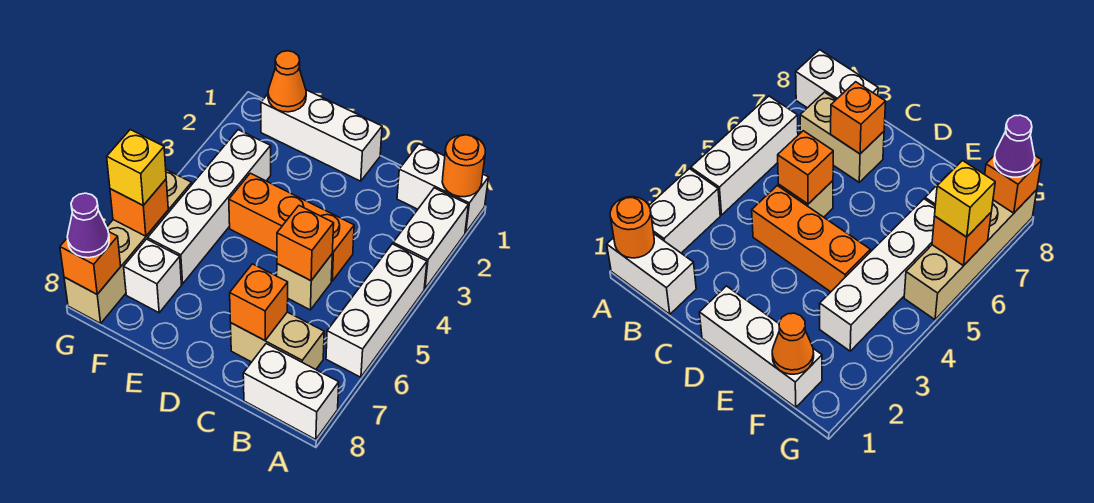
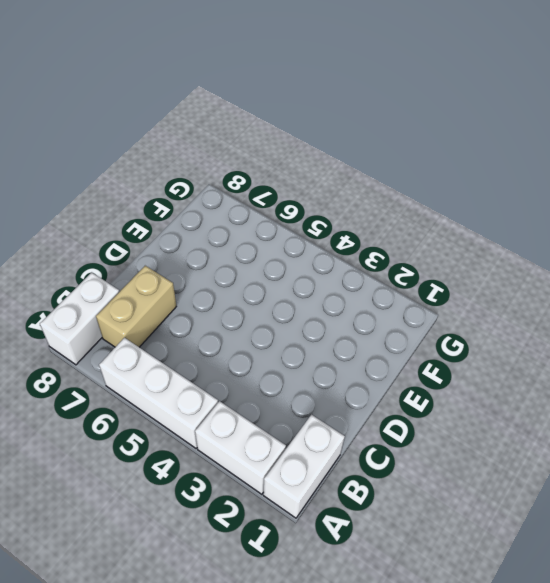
none -> orange brick C4:E4 level 1
none -> tan brick C5 level 1
none -> white brick D1:F1 level 1

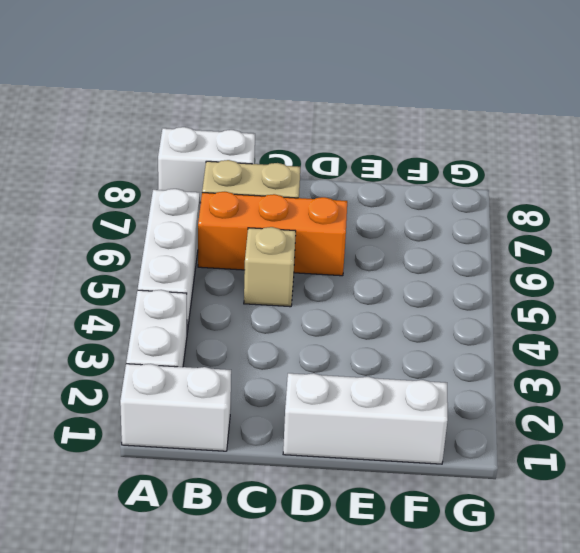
orange brick B6:D6 level 1 -> orange brick C4:E4 level 1
none -> white brick F3:F6 level 1
none -> white brick F7 level 1
none -> tan brick G5:G8 level 1

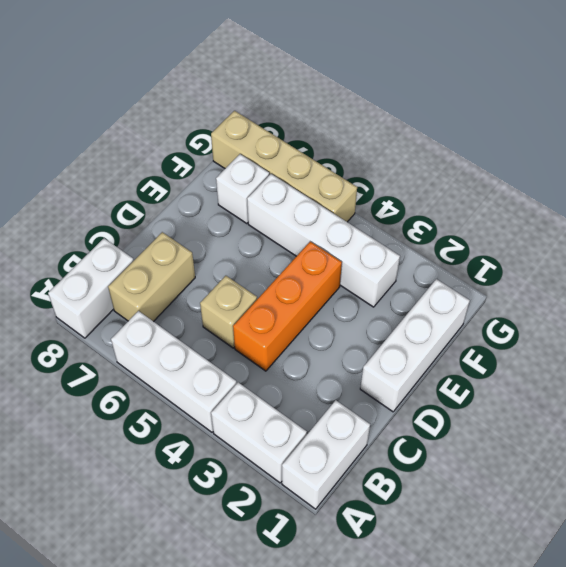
none -> orange round brick A1 level 2
none -> orange brick C5 level 2
none -> orange brick C7 level 2

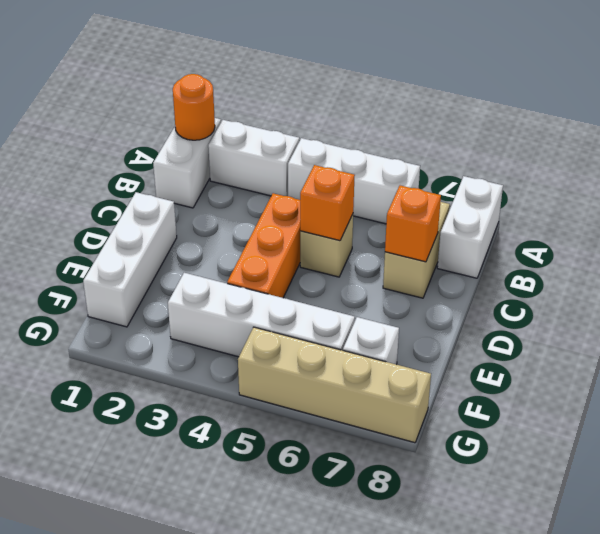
none -> orange cone F1 level 2
none -> orange brick G6 level 2
none -> orange brick G8 level 2

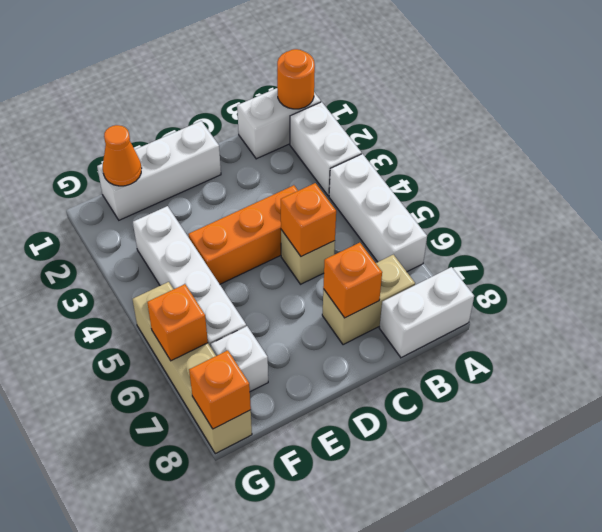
none -> yellow brick G6 level 3
none -> purple cone G8 level 3

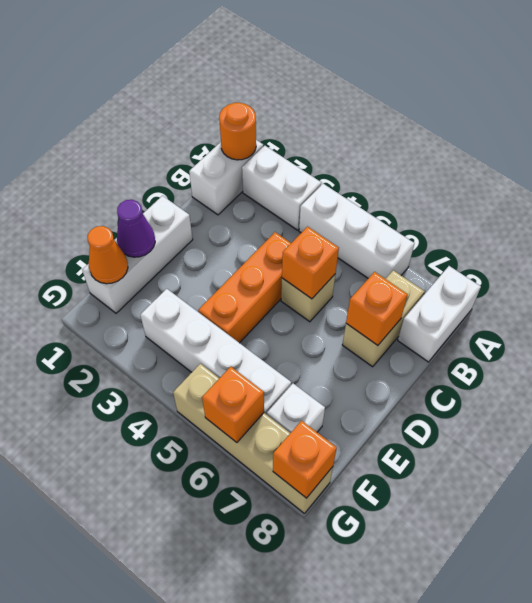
purple cone E1 level 2 -> purple cone G8 level 3
none -> yellow brick G6 level 3

